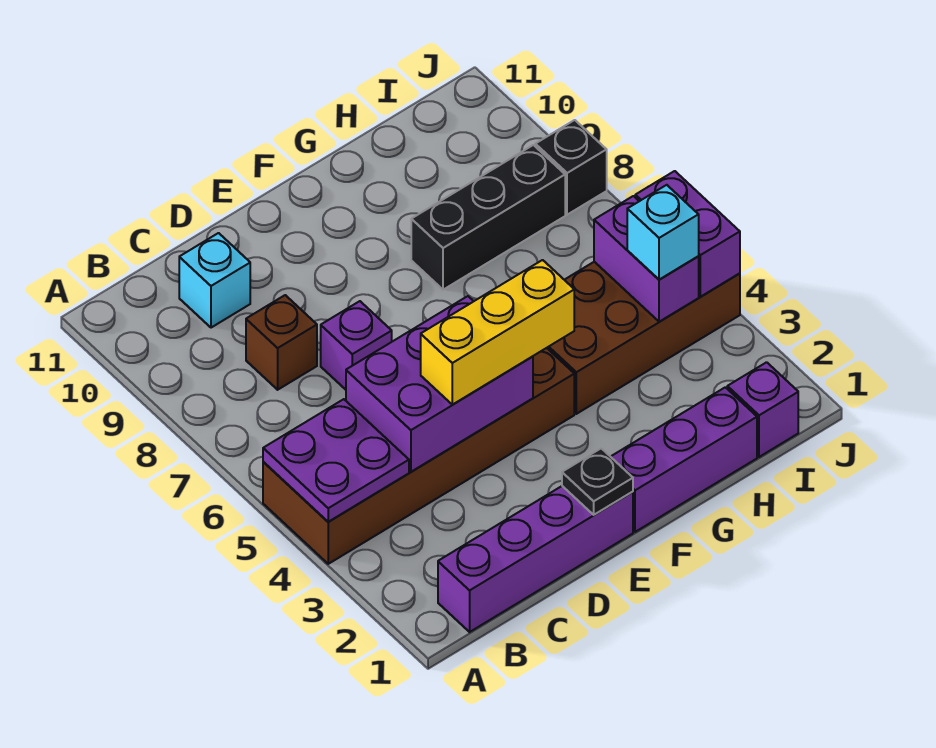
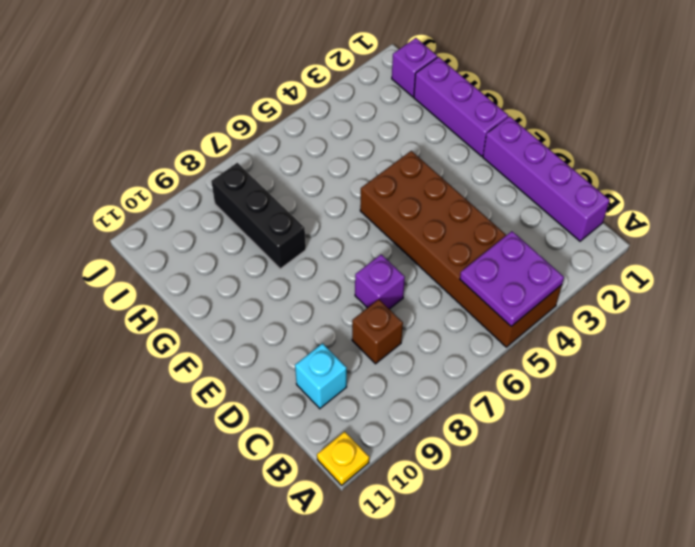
yellow plate A11 level 1 -> none
none -> brown brick G4:J5 level 1
none -> black brick J8 level 1
none -> purple brick C4:E5 level 2

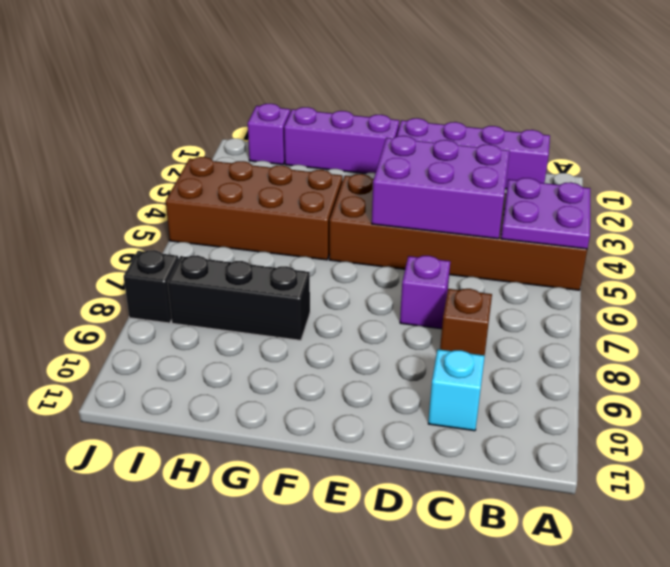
none -> black plate E1 level 2
none -> purple brick I4:I5 level 2
none -> purple brick J4:J5 level 2

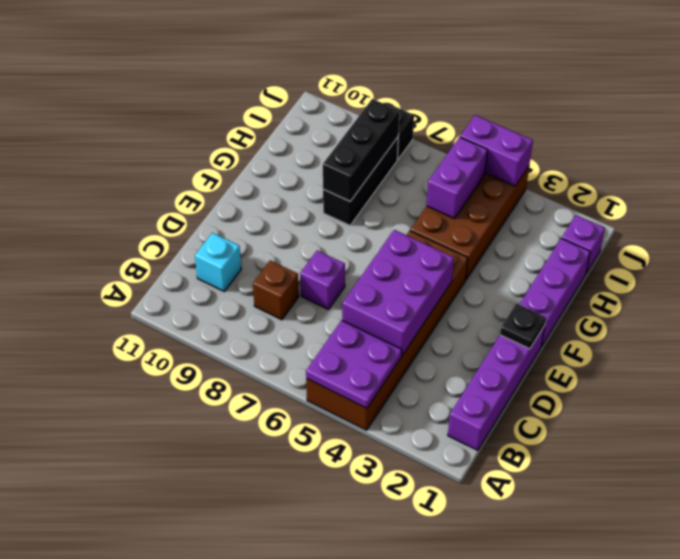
black brick G8:I8 level 2 -> none
purple brick H5:I5 level 2 -> purple brick I4:I5 level 2
none -> yellow brick D4:F4 level 3
none -> cyan brick I4 level 3

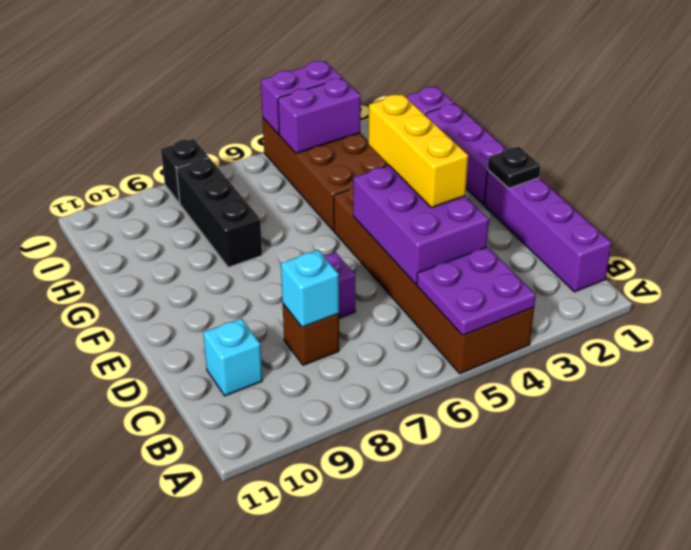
cyan brick C8 level 2 -> cyan brick I4 level 3

